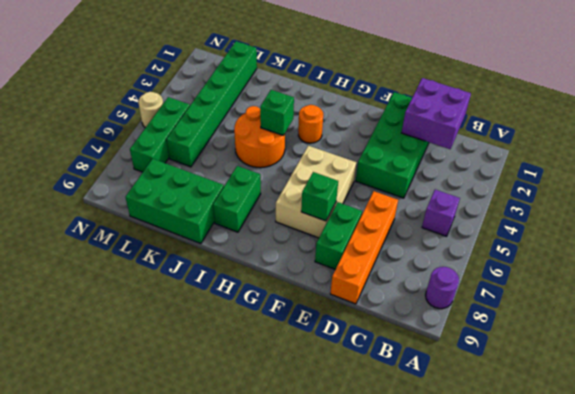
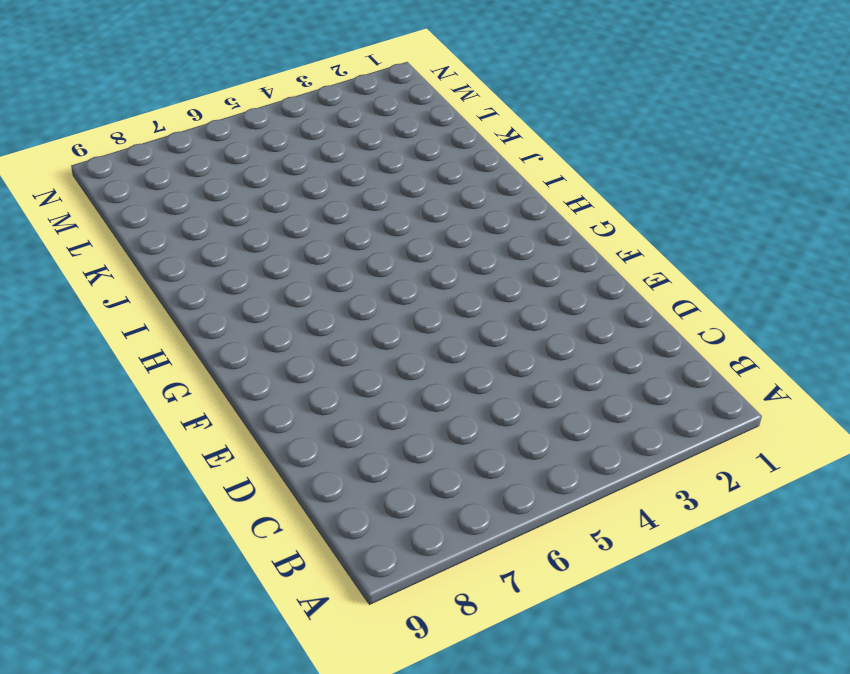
none -> purple round brick A8 level 1
none -> purple brick B5 level 1
none -> green brick D1:E4 level 1

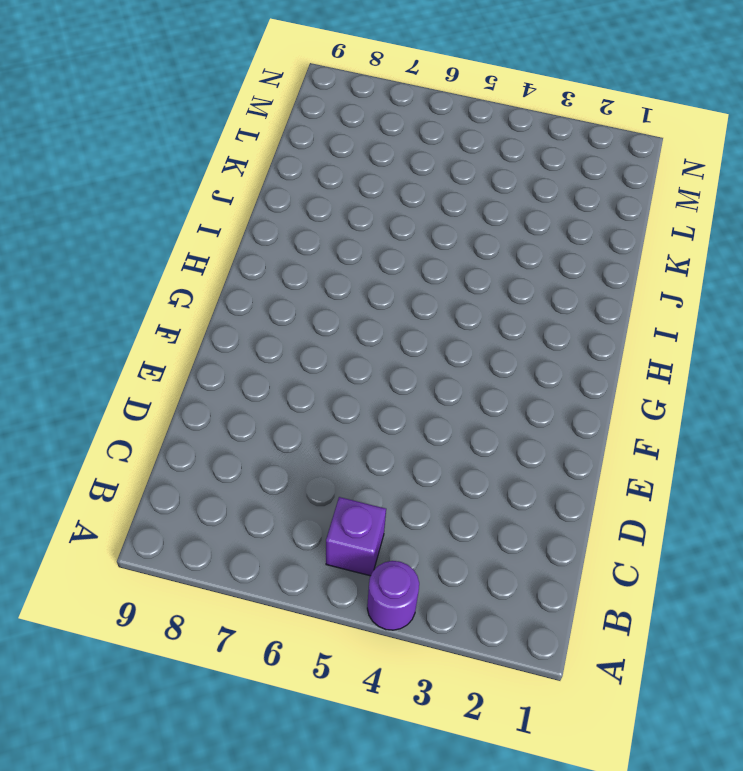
purple round brick A4 level 1 -> purple round brick A8 level 1
none -> green brick D1:E4 level 1
none -> orange brick D6:D9 level 1
none -> green brick E7:E8 level 1

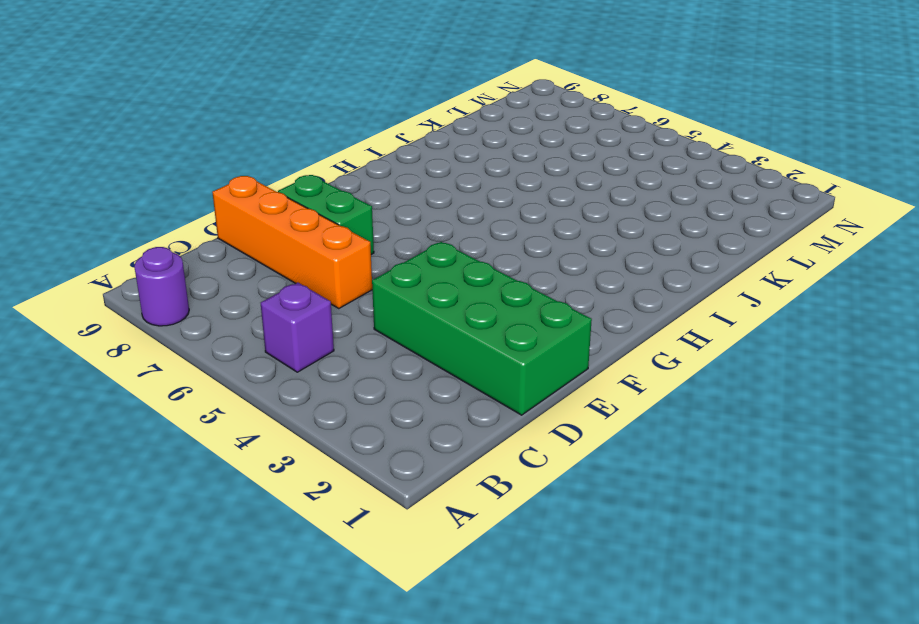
none -> tan brick F5:G7 level 1
none -> orange round brick H3 level 1
none -> orange round brick I4:J5 level 1

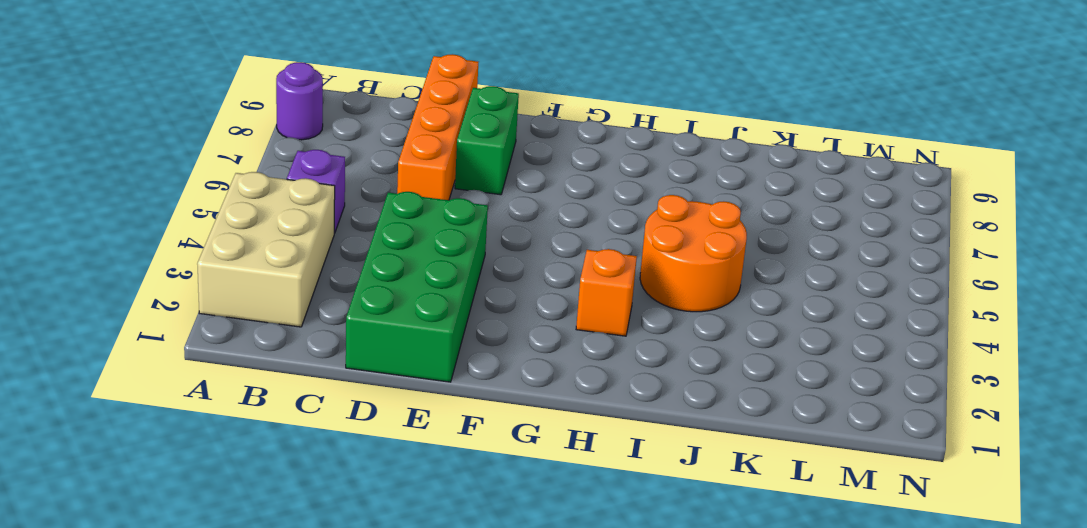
tan brick A2:B4 level 1 -> tan brick F5:G7 level 1
orange brick H3 level 1 -> orange round brick H3 level 1
none -> green brick I7:I8 level 1
none -> green brick J8:L9 level 1
none -> green brick L1:L6 level 1

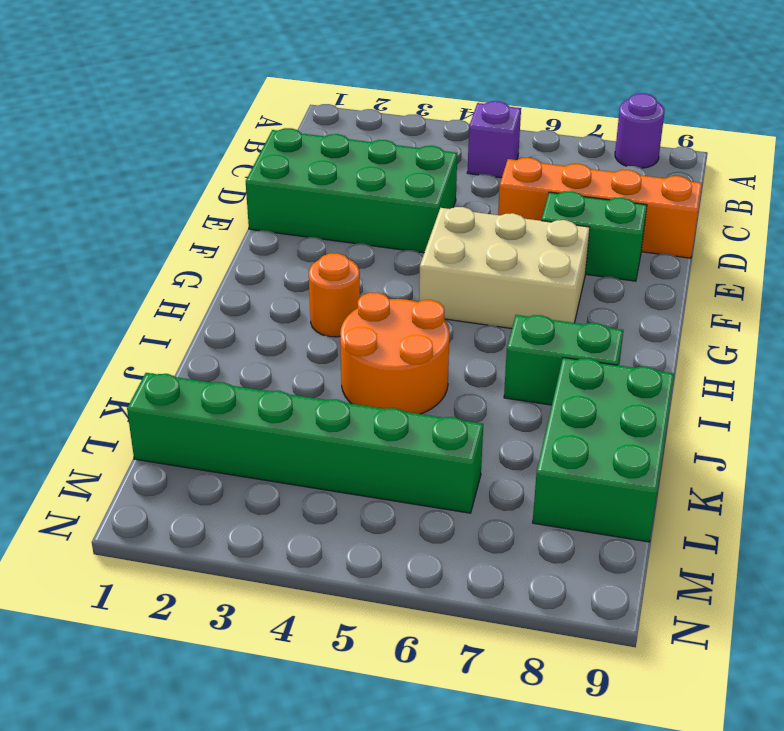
none -> green brick M5:M7 level 1
none -> tan round brick N5 level 1
none -> purple brick C1:D2 level 2

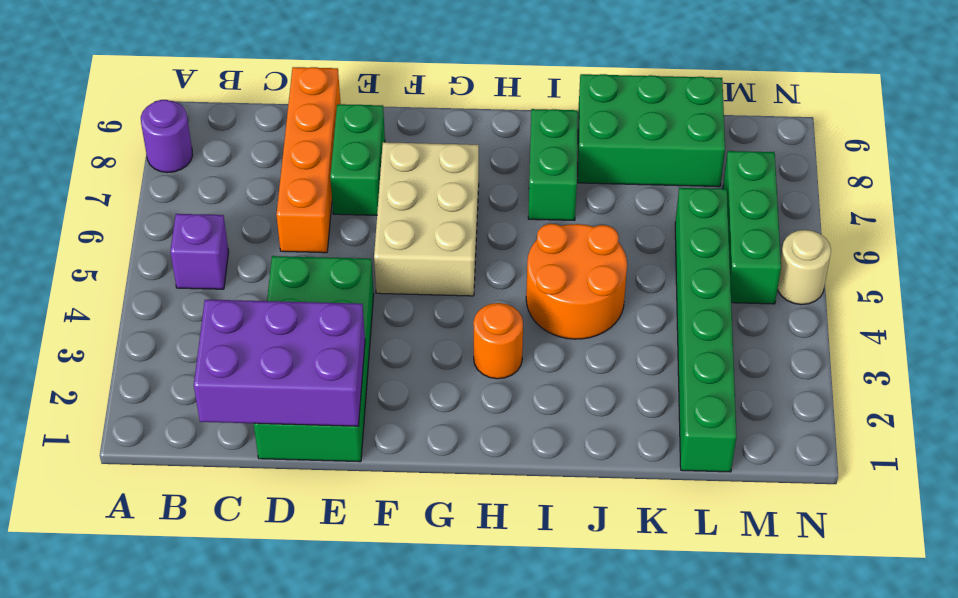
purple brick C1:E2 level 2 -> purple brick C1:D2 level 2
none -> green brick F7 level 2
none -> green brick I4 level 2

